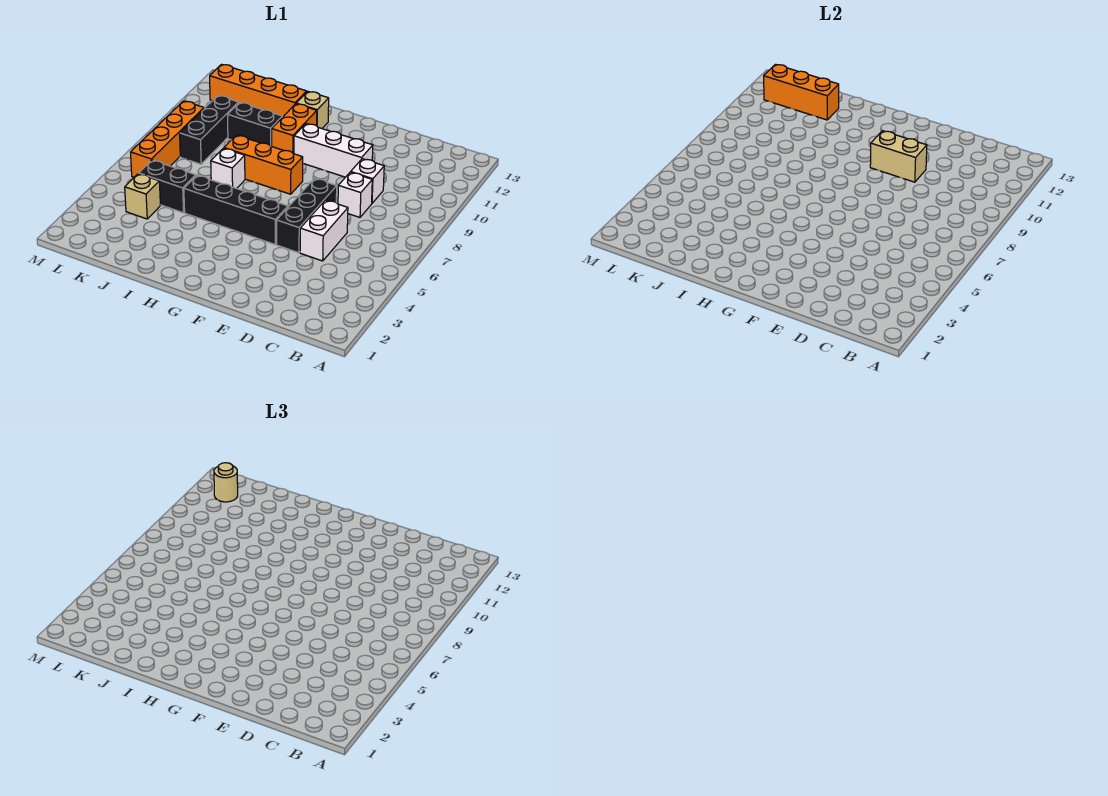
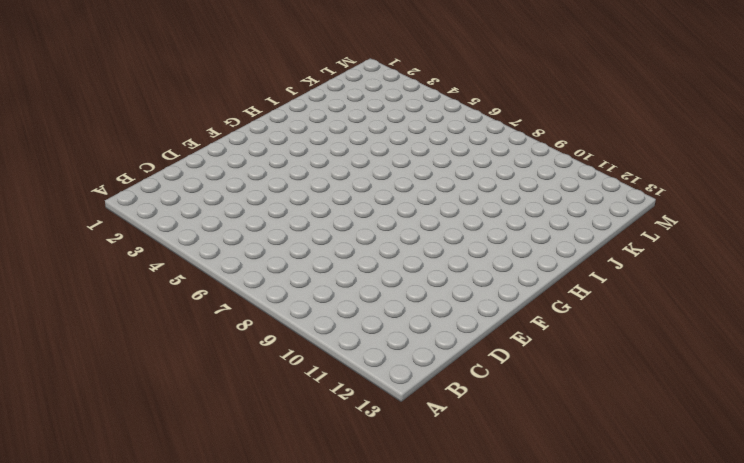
none -> white brick D5:D6 level 1
none -> white brick D8 level 1
none -> white brick D9 level 1

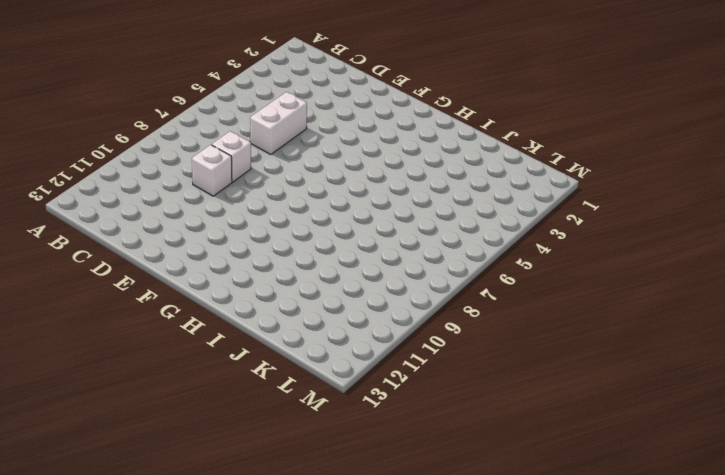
none -> black brick E5:E7 level 1
none -> white brick E10:G10 level 1
none -> black brick F5:I5 level 1

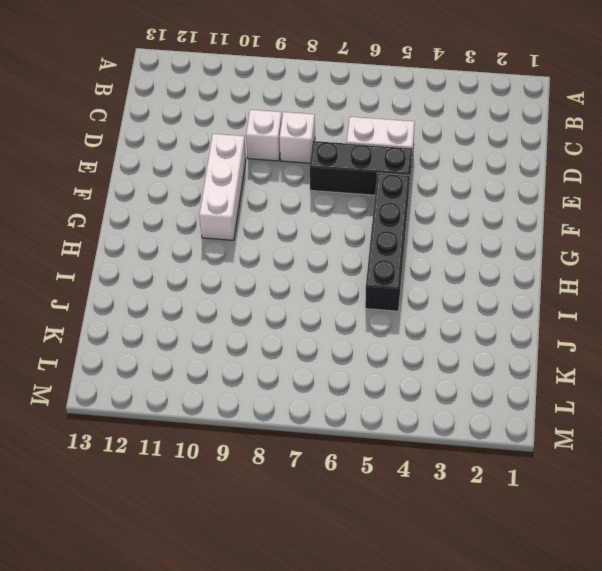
none -> orange brick G8:I8 level 1
none -> orange brick H10:H11 level 1
none -> tan brick H12 level 1

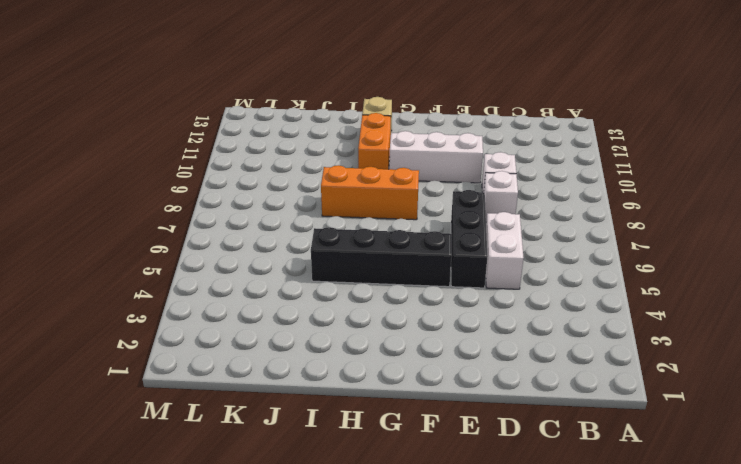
none -> white brick I7 level 1
none -> black brick I10:J10 level 1
none -> orange brick I12:L12 level 1

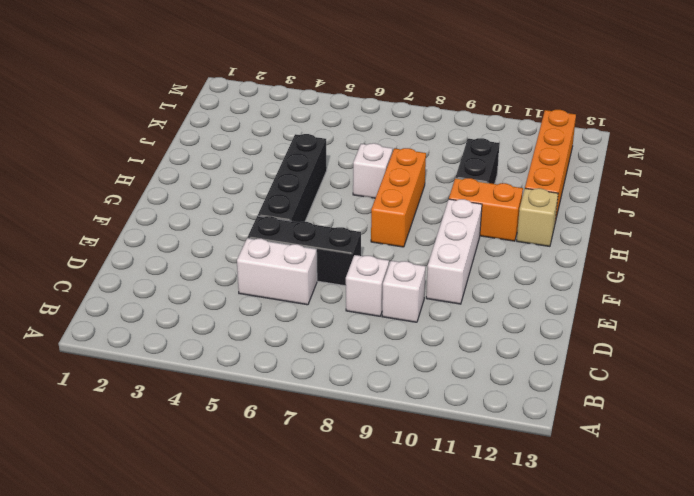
none -> black brick J5:K5 level 1
none -> tan brick K4 level 1
none -> black brick K8:K10 level 1

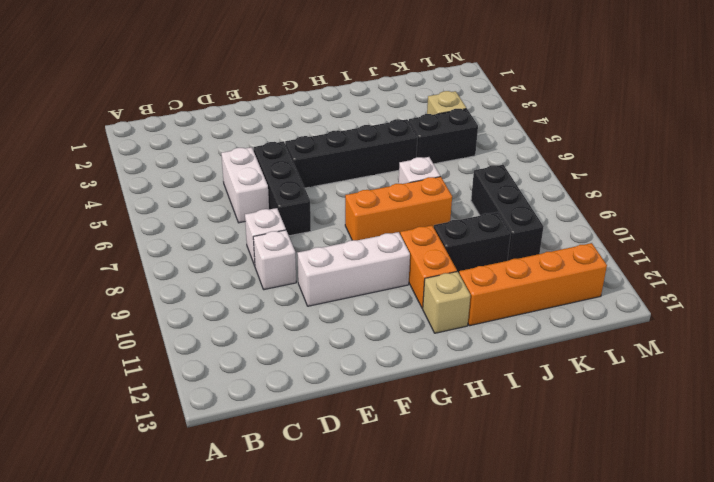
none -> orange brick L6:L9 level 1
none -> tan brick E10:F10 level 2
none -> orange brick J12:L12 level 2

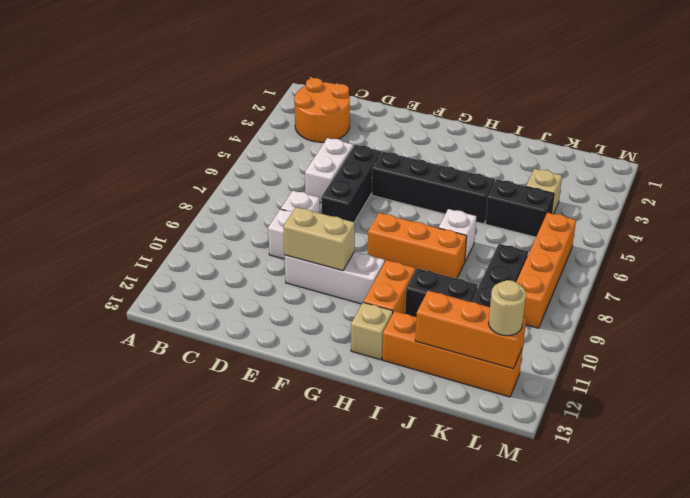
orange round brick B2:C3 level 1 -> none

